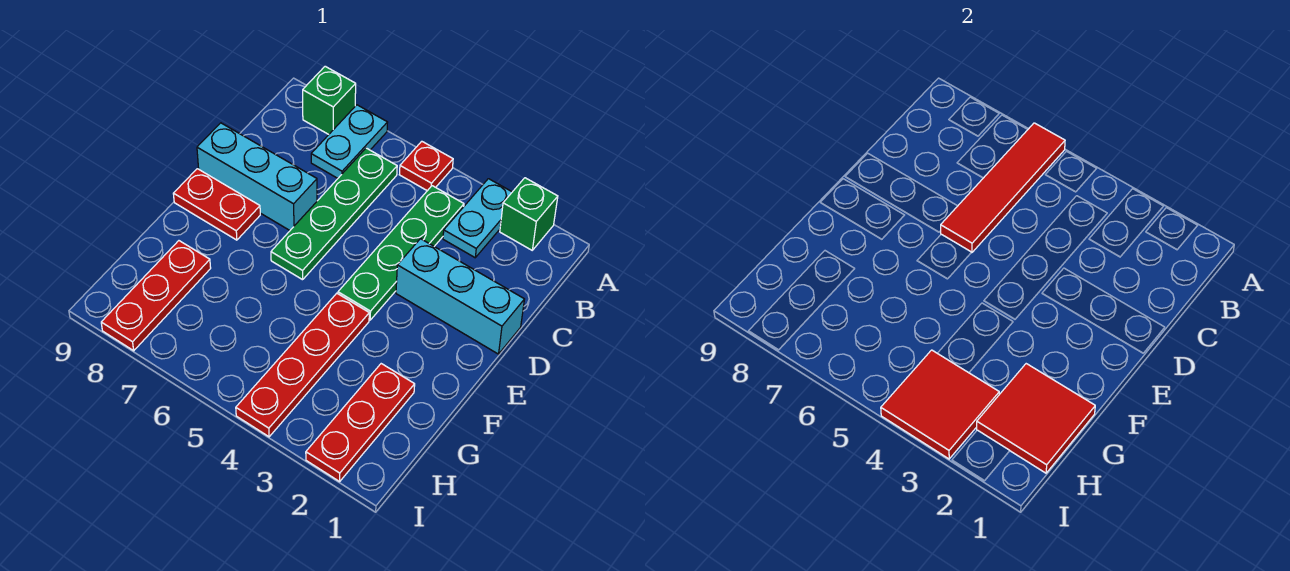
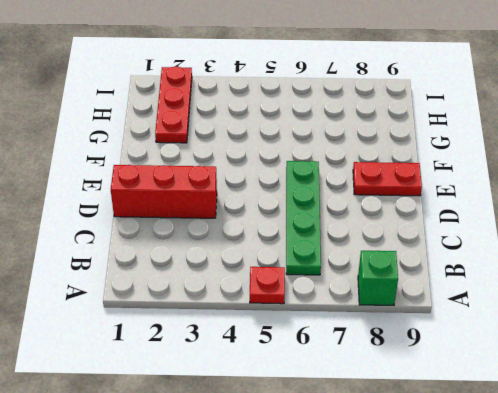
red brick D1:D3 level 1 -> cyan brick D1:D3 level 1
none -> green brick A2 level 1
none -> cyan plate A3:B3 level 1
none -> cyan plate A7:B7 level 1

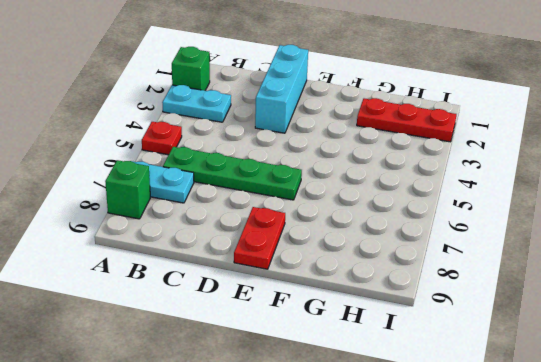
none -> green plate B4:E4 level 1
none -> cyan brick D7:D9 level 1
none -> red plate F4:I4 level 1

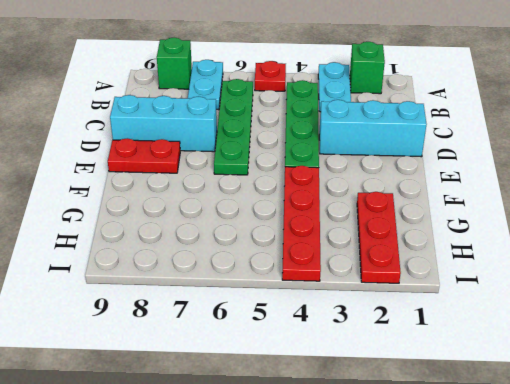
none -> red plate G8:I8 level 1
none -> red tile A6:D6 level 2
none -> red tile G1:H2 level 2

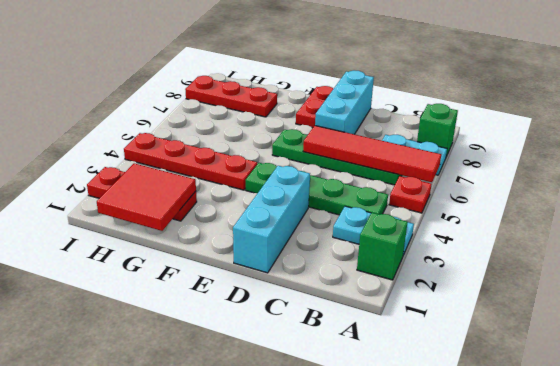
none -> red tile H3:I4 level 2

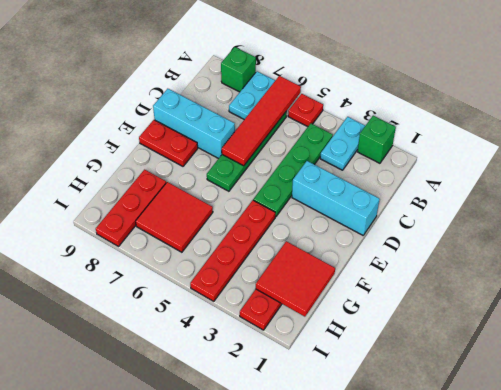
red tile G6:H7 level 1 -> red tile H3:I4 level 2

